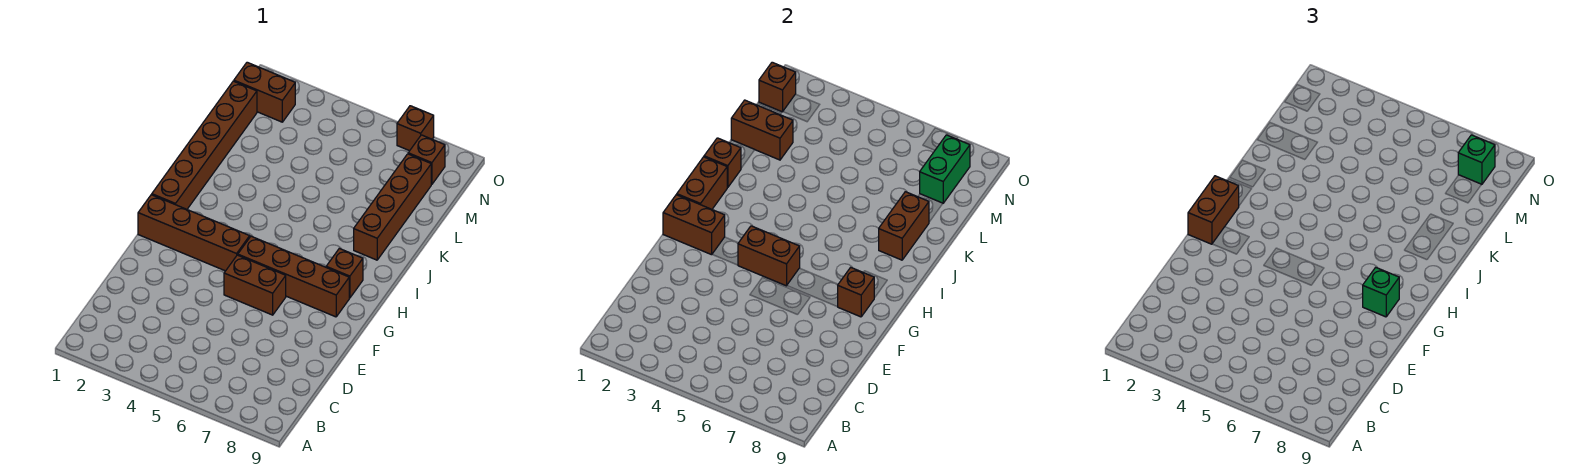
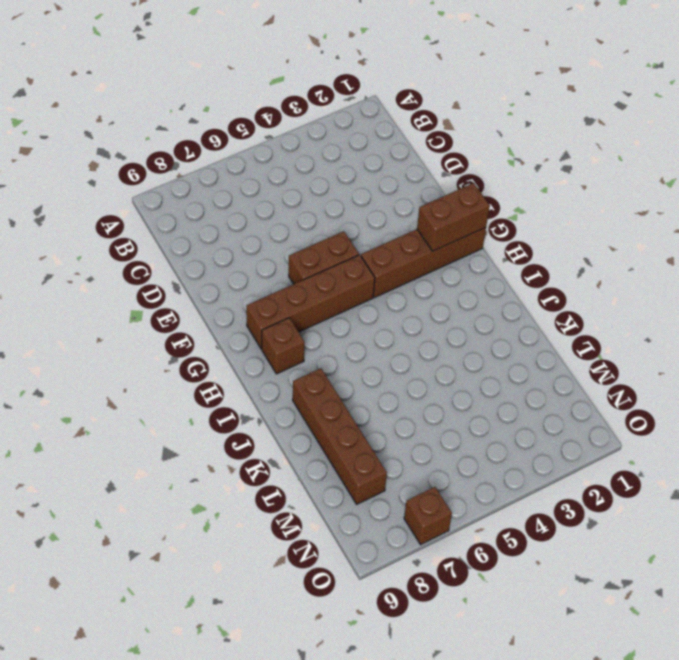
none -> brown brick H1:M1 level 1
none -> brown brick N1:N2 level 1
none -> brown brick N8 level 1

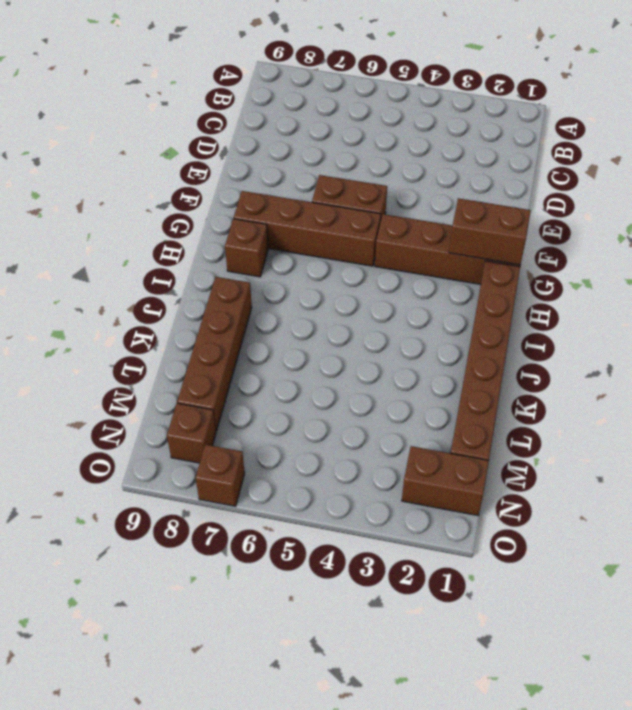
none -> brown brick G4:G5 level 2
none -> brown brick G8 level 2
none -> brown brick H1:I1 level 2

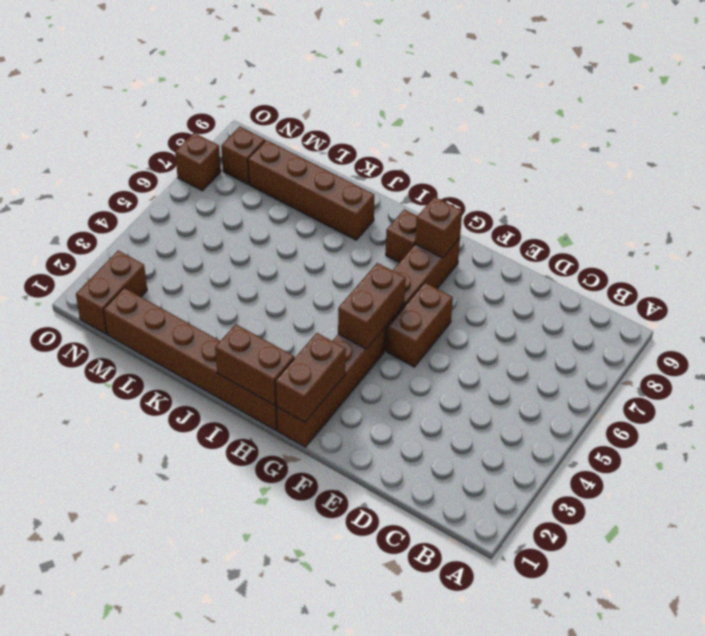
none -> brown brick J1 level 2
none -> brown brick J8:K8 level 2
none -> brown brick L1:L2 level 2

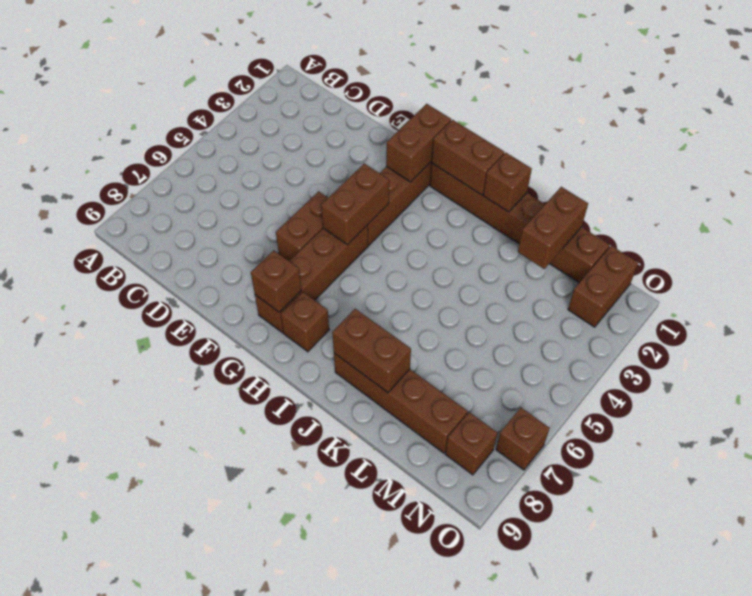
none -> green brick M8:N8 level 2
none -> brown brick N1 level 2
none -> brown brick G1:H1 level 3

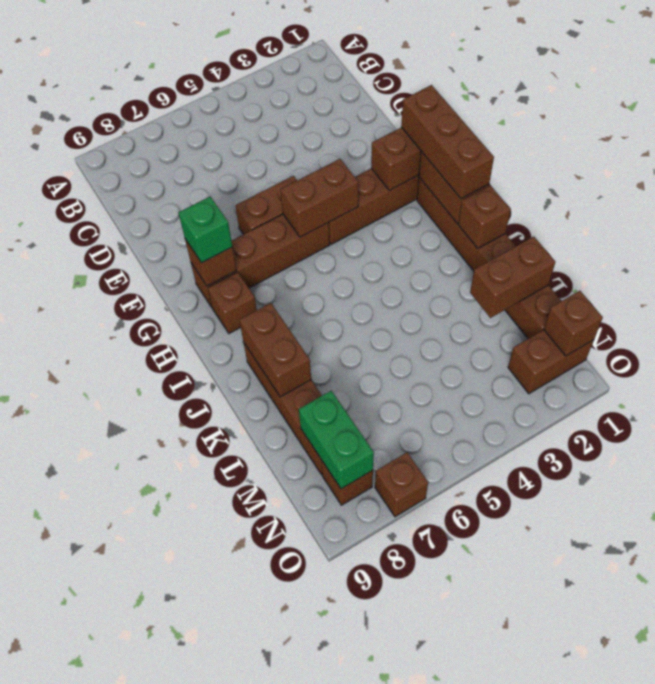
brown brick G1:I1 level 3 -> brown brick G1:H1 level 3
none -> green brick N8 level 3

